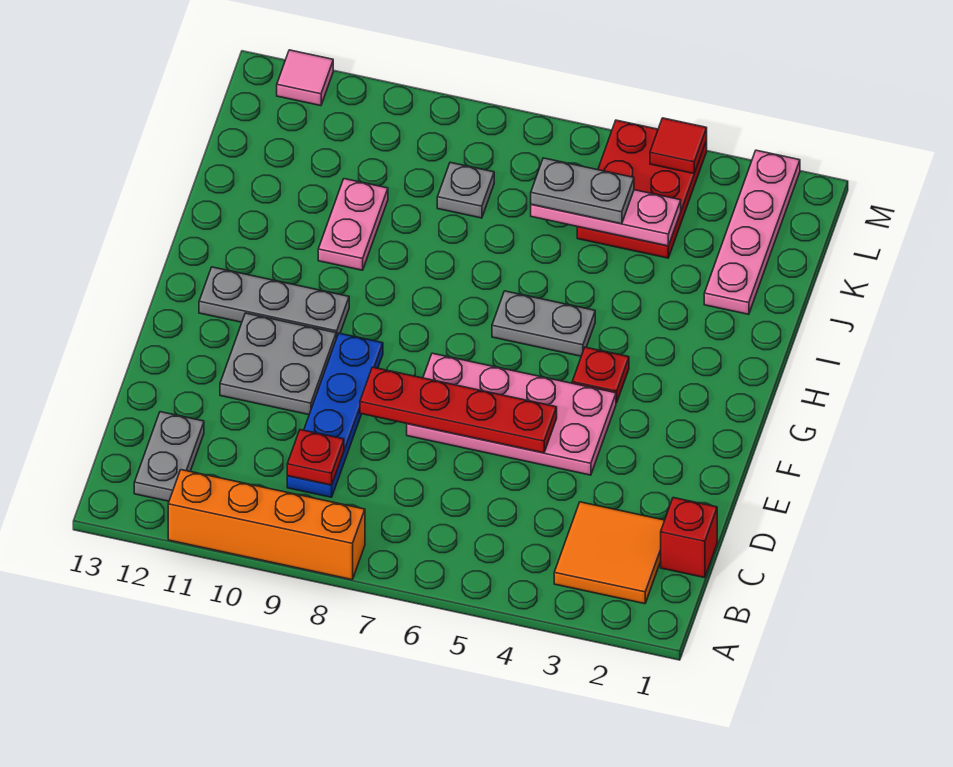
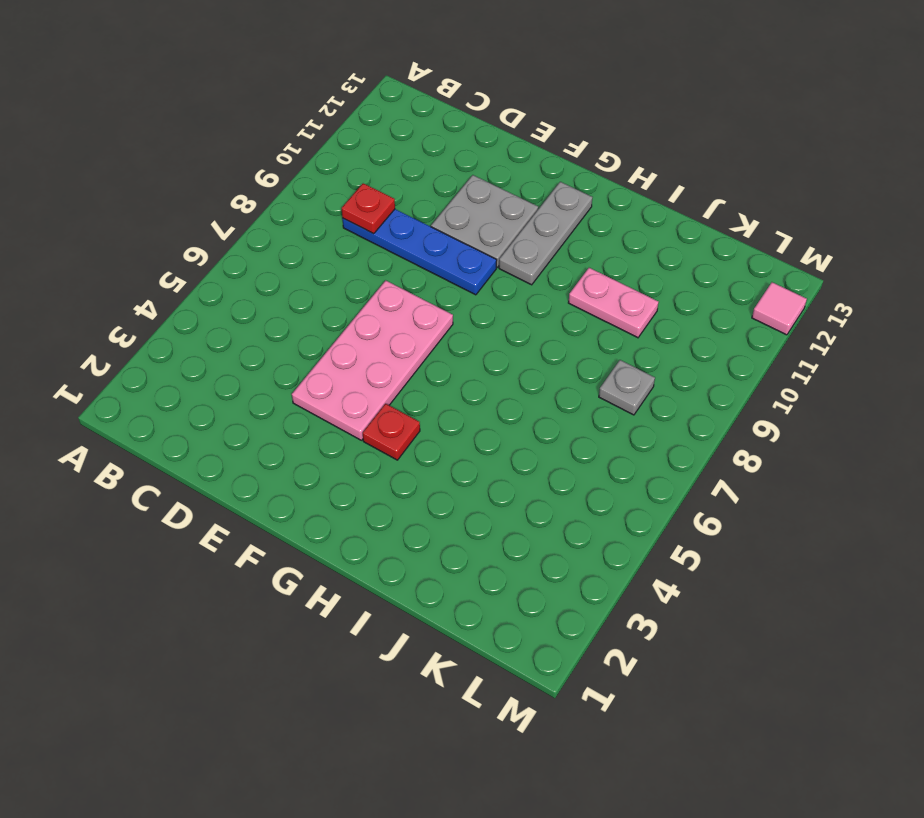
none -> orange brick A8:A11 level 1
none -> orange tile B2:C3 level 1
none -> grey plate B12:C12 level 1

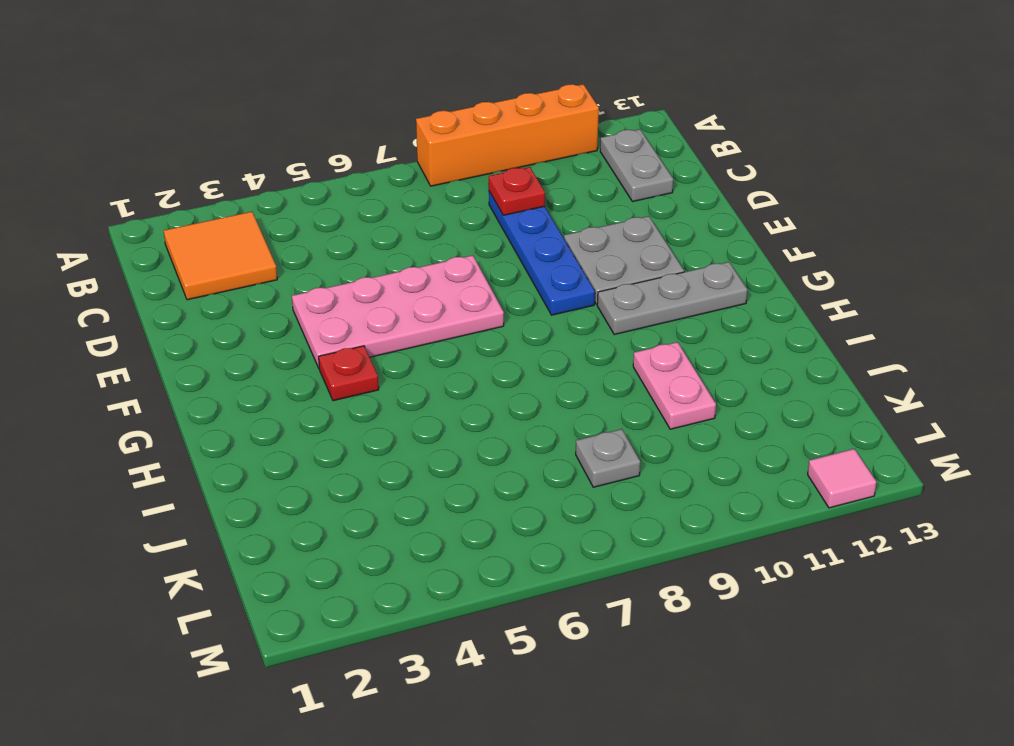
none -> red brick C1 level 1
none -> grey plate H5:H6 level 1
none -> pink plate J2:M2 level 1

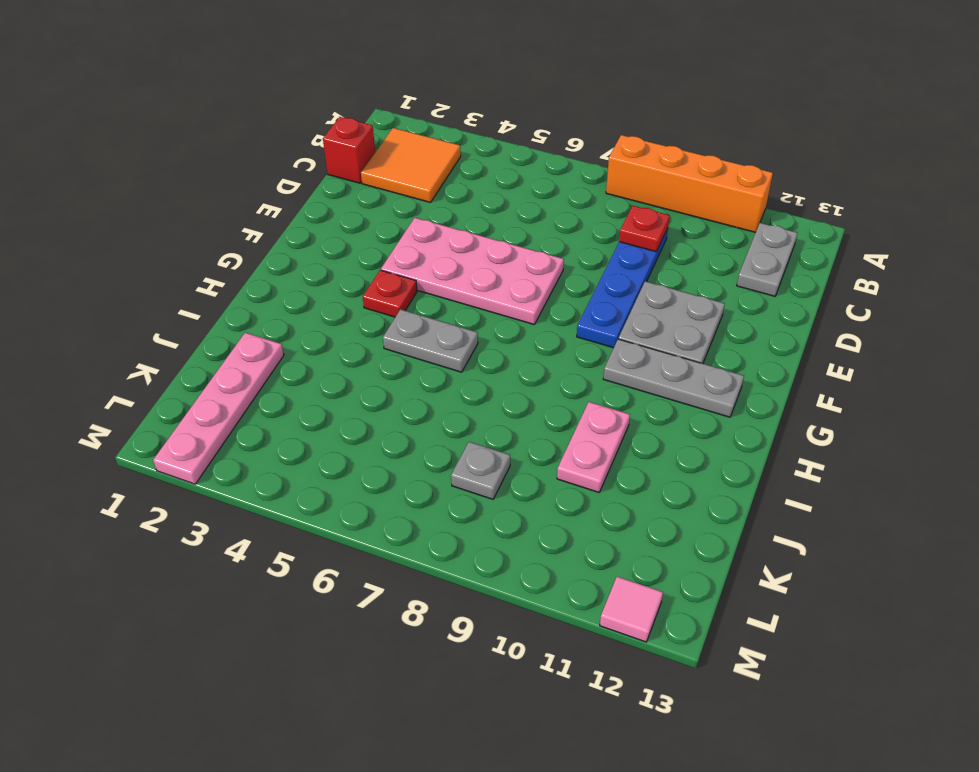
none -> red plate K4:M5 level 1
none -> red plate E5:E8 level 2
none -> pink plate K4:K6 level 2

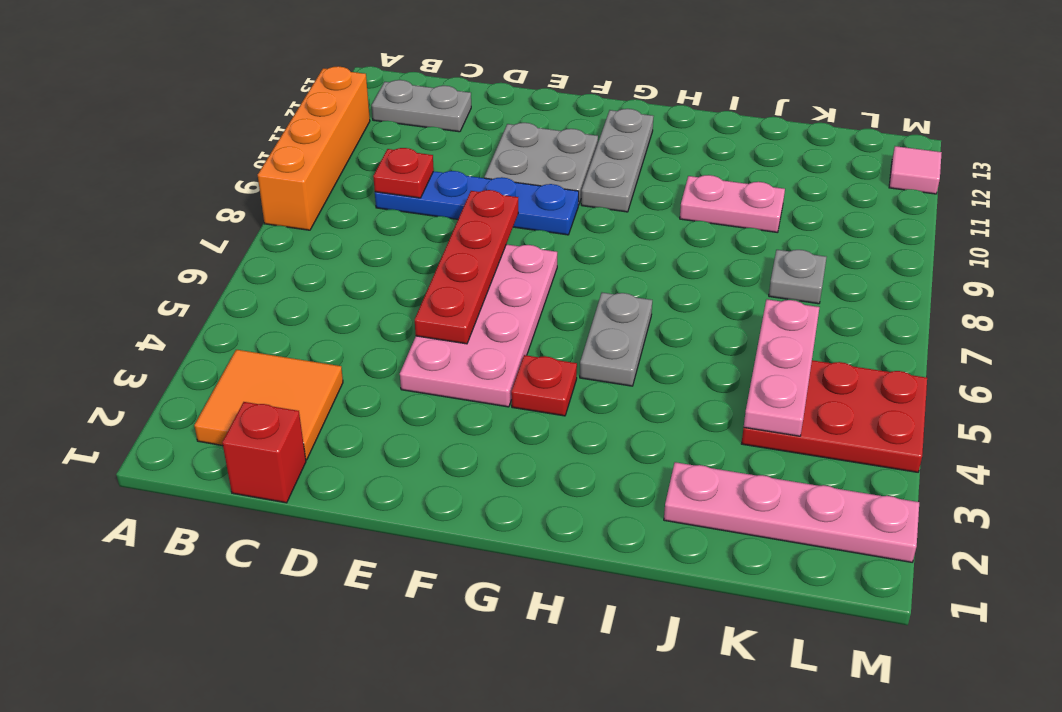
none -> red tile M4 level 2
none -> grey plate K5:K6 level 3

